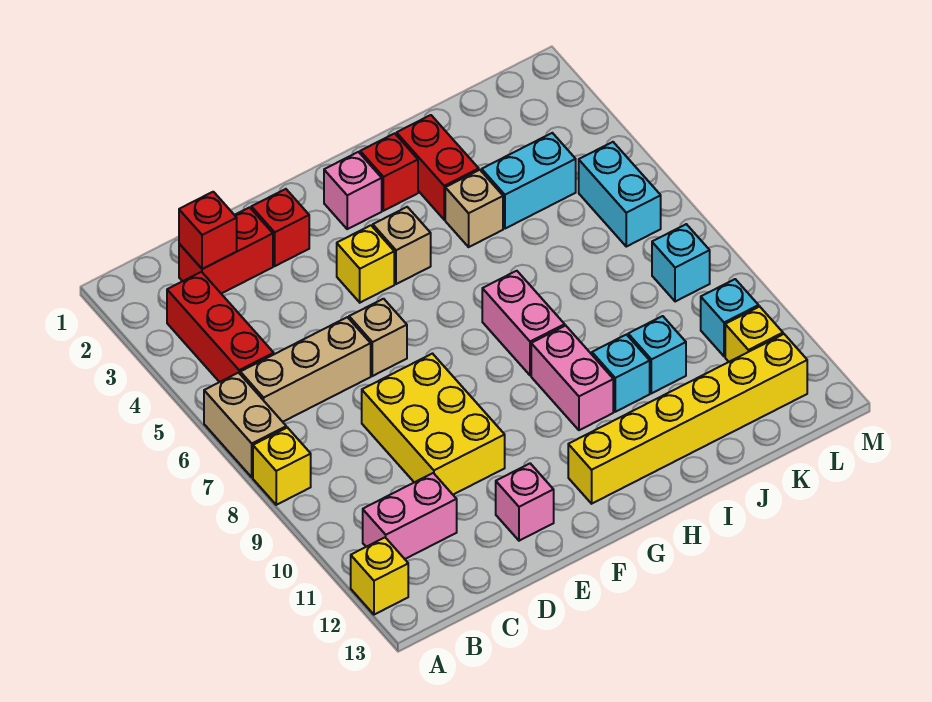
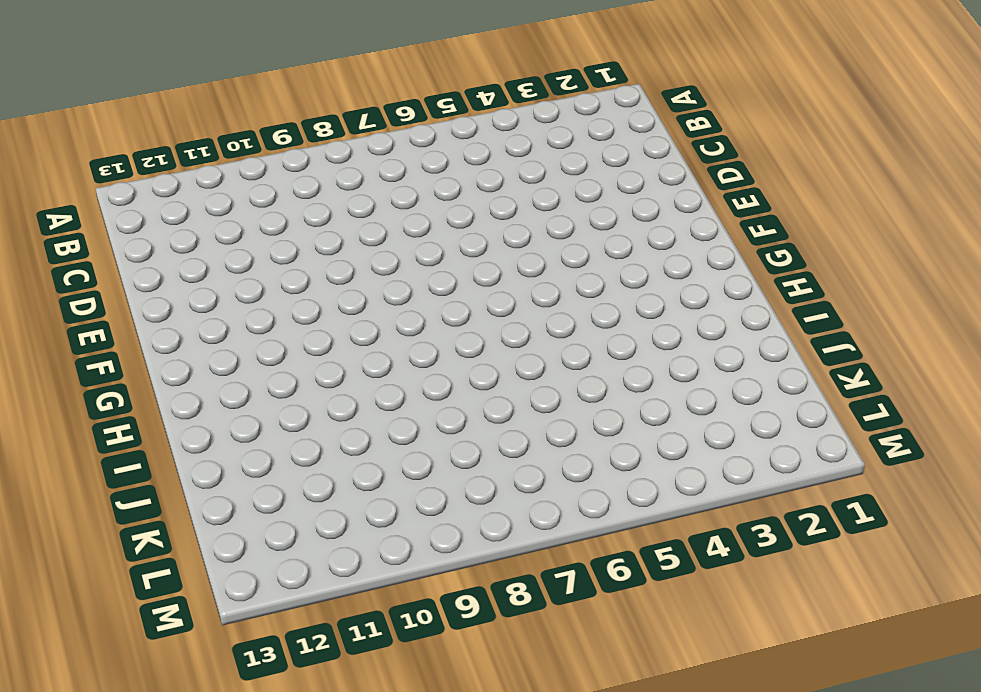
none -> tan brick A6:A7 level 1
none -> yellow brick A8 level 1
none -> yellow brick A12 level 1

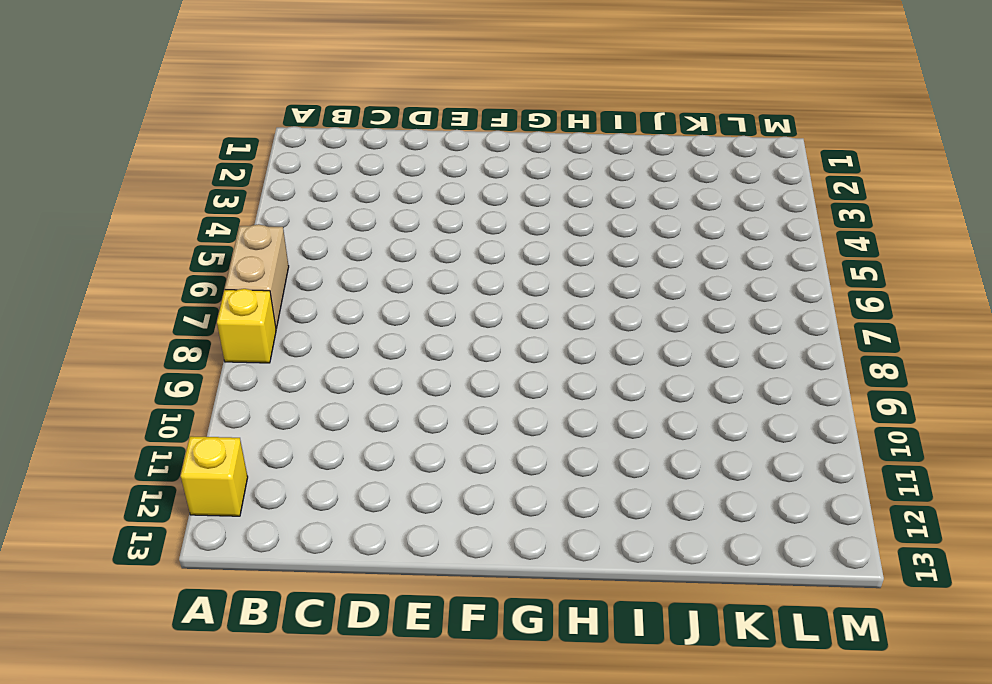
none -> red brick B3:B5 level 1
none -> tan brick B6:D6 level 1
none -> pink brick B11:C11 level 1

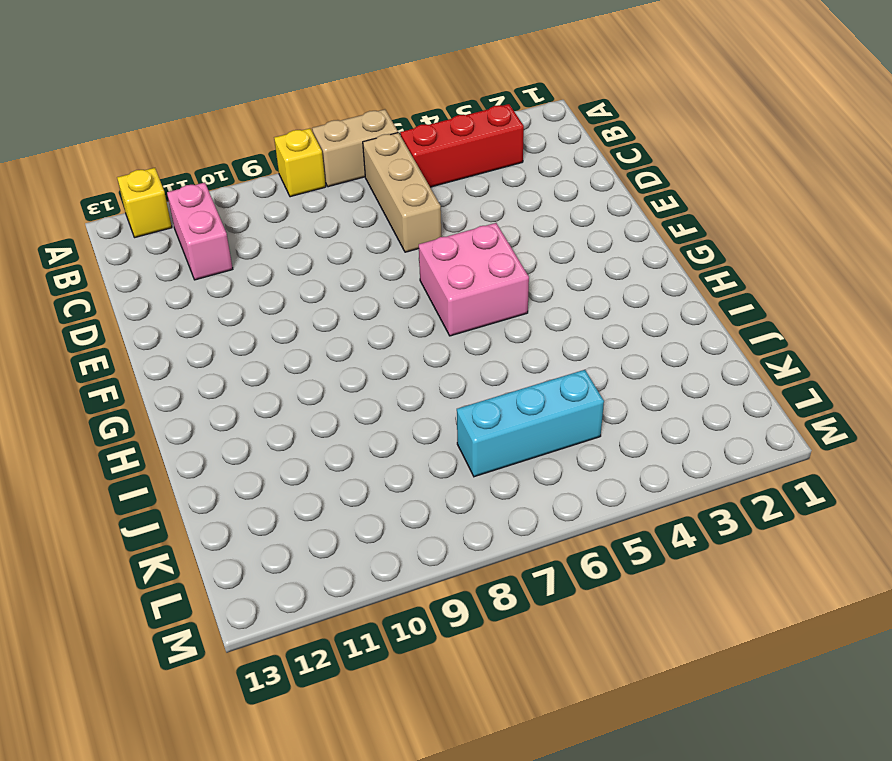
pink brick F5:G6 level 1 -> none
cyan brick K5:K7 level 1 -> none
none -> red brick C2:D2 level 1
none -> yellow brick D8:E10 level 1
none -> red brick E2 level 1

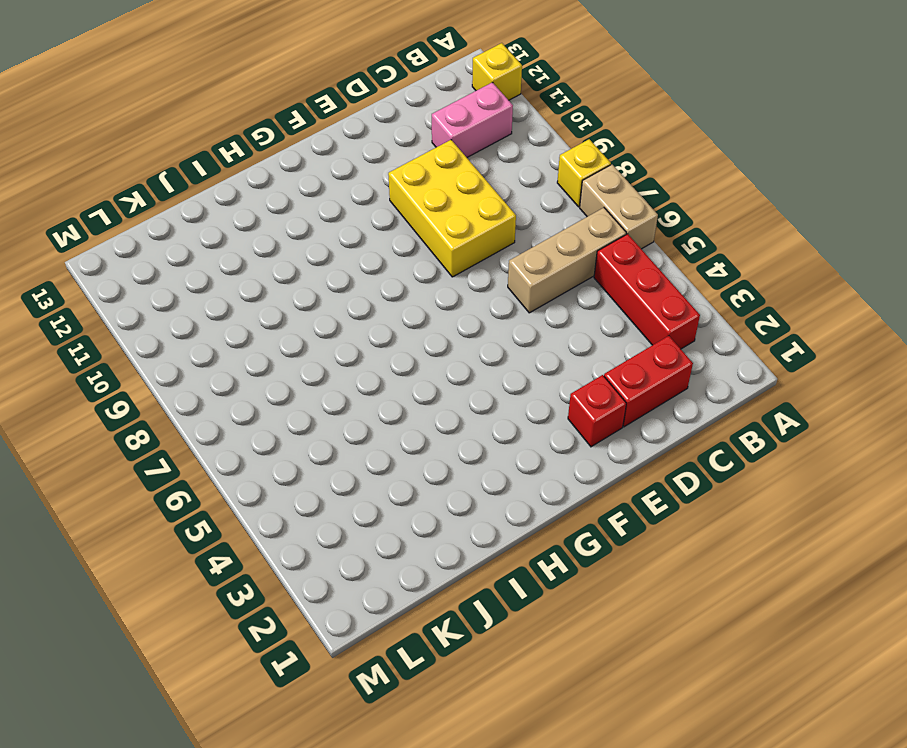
none -> tan brick E6 level 1
none -> pink brick E12 level 1
none -> yellow brick F4 level 1

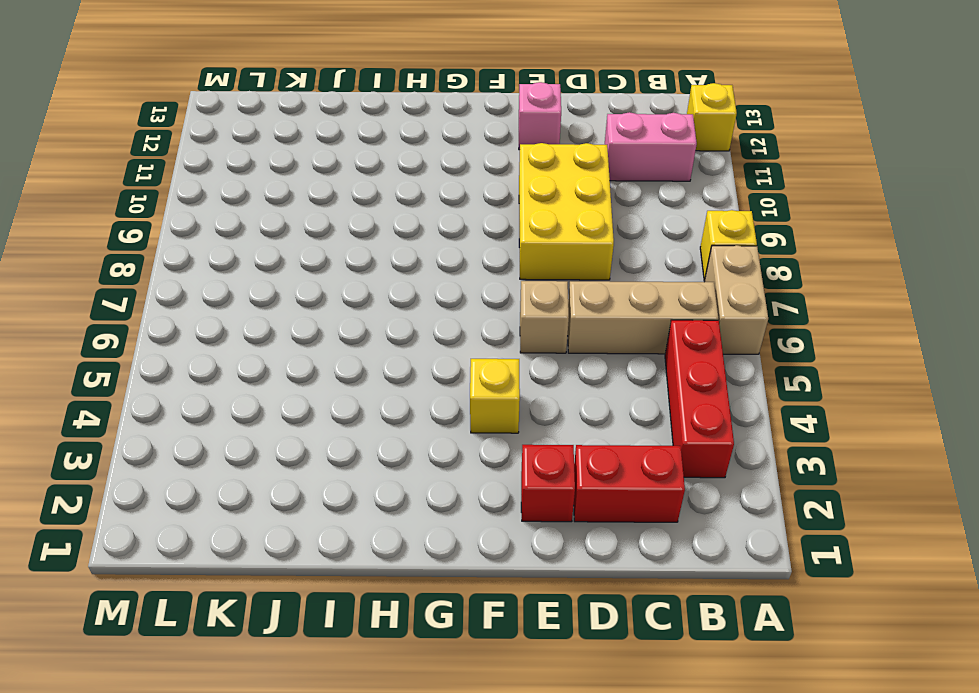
none -> pink brick G2 level 1
none -> tan brick G4 level 1
none -> yellow brick G12:L12 level 1

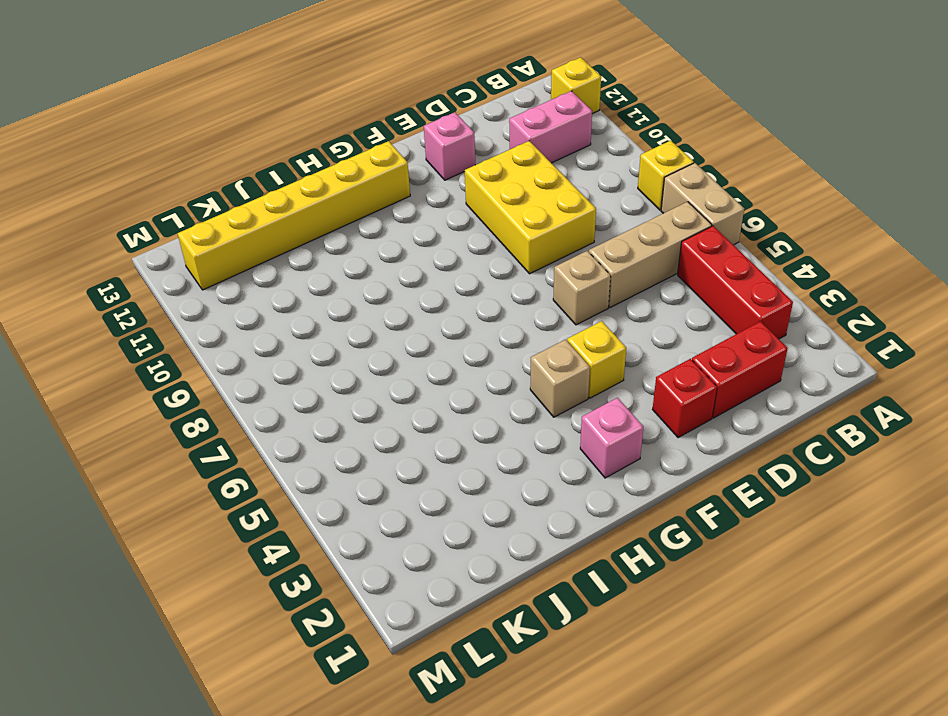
none -> red brick H2 level 1
none -> pink brick H7:H8 level 1
none -> pink brick H9:H10 level 1

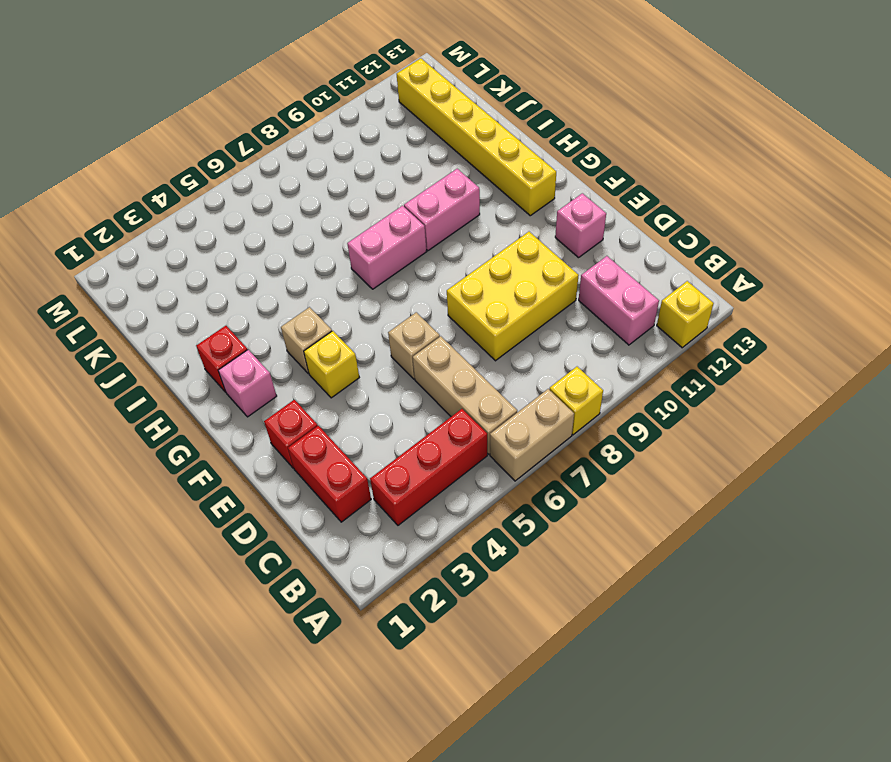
none -> red brick I2:I3 level 1
none -> tan brick I4 level 1
none -> cyan brick I10 level 1

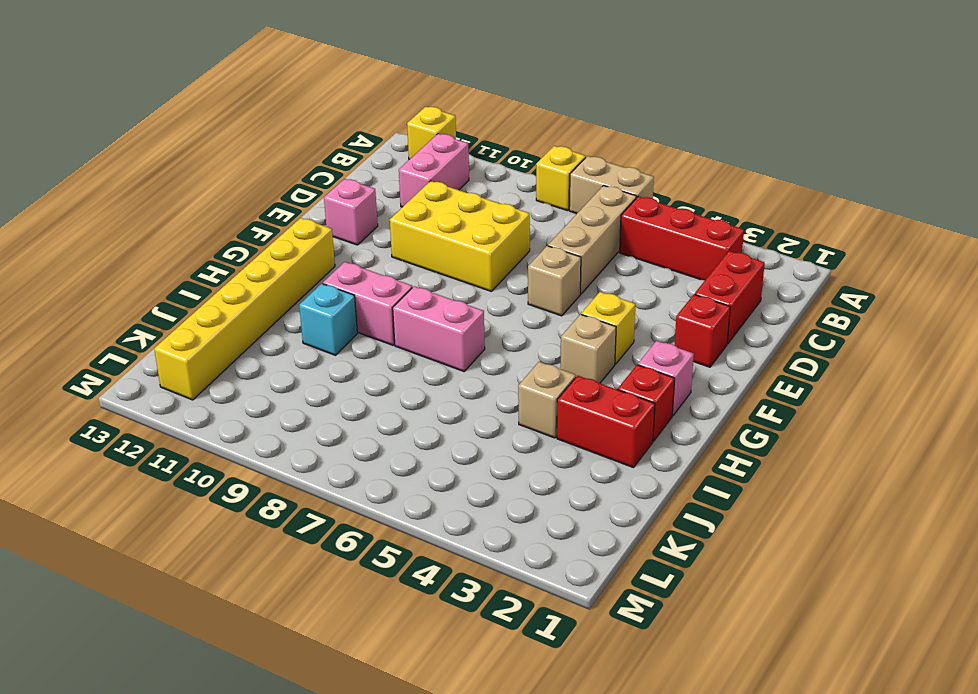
none -> cyan brick J4:K4 level 1
none -> cyan brick J10 level 1
none -> cyan brick L5:L6 level 1

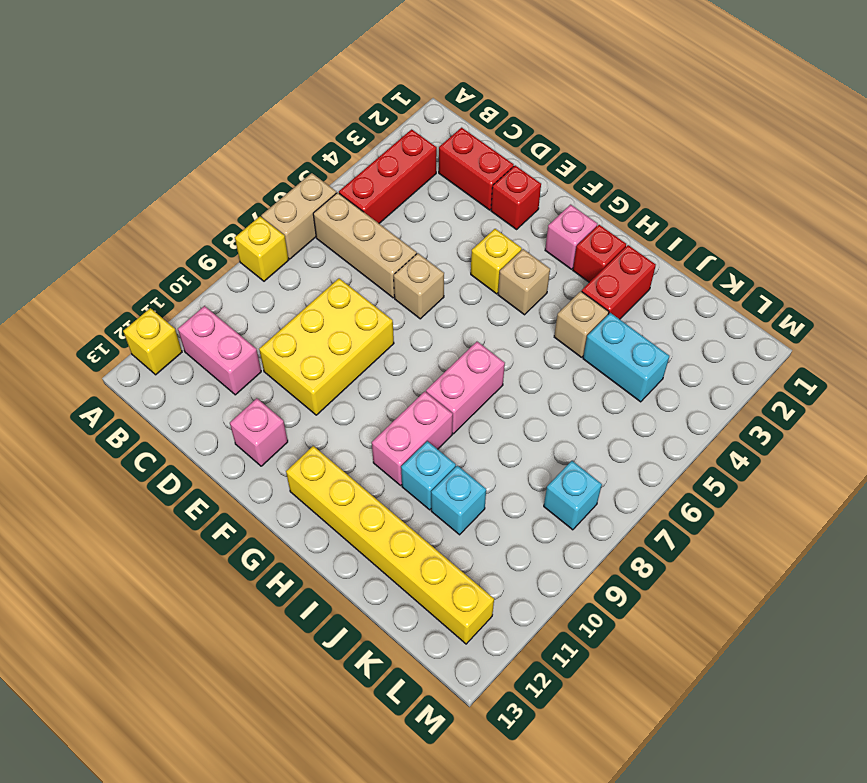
none -> cyan brick L5:L6 level 1
none -> cyan brick L10 level 1
none -> yellow brick L11 level 1

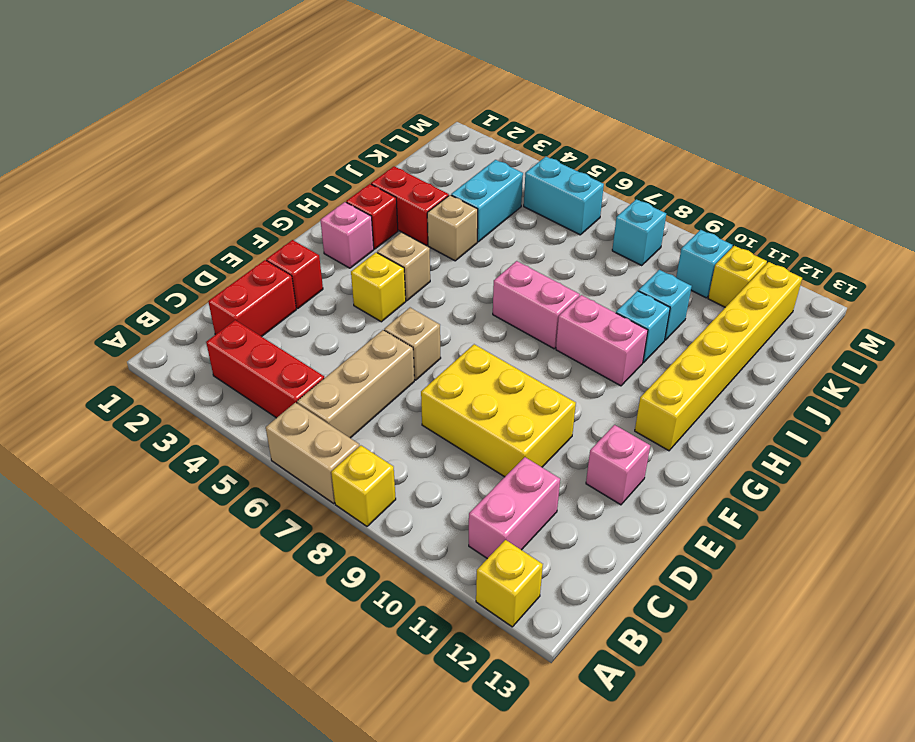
none -> red brick C2 level 2

